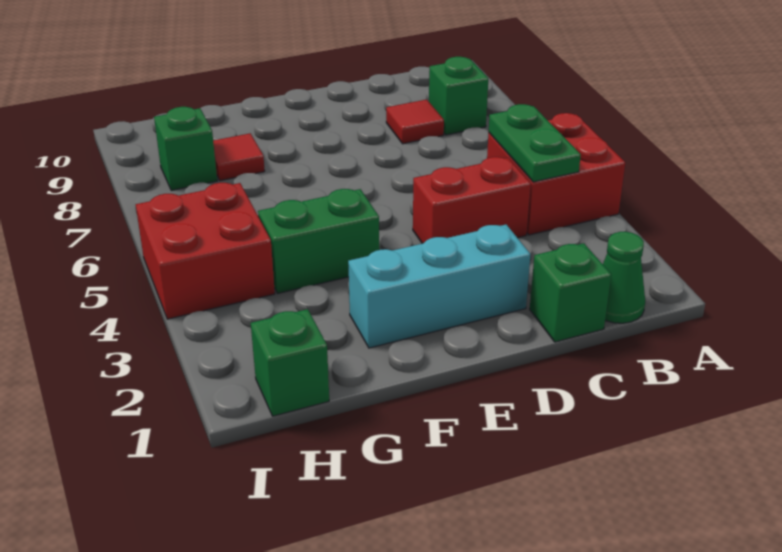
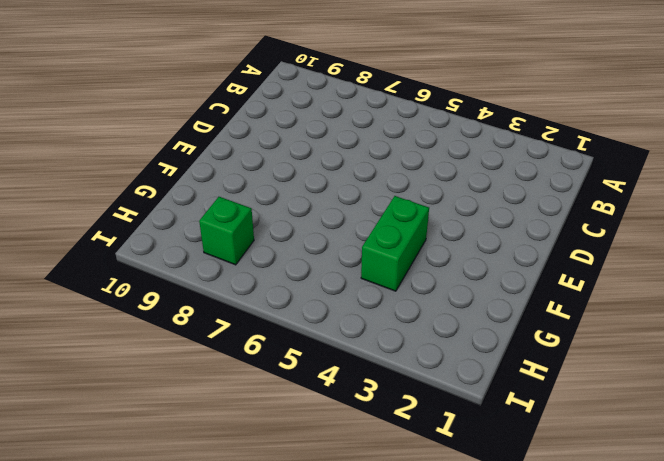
none -> red brick A4:B5 level 1
none -> green cone B1 level 1
none -> green brick B8 level 1

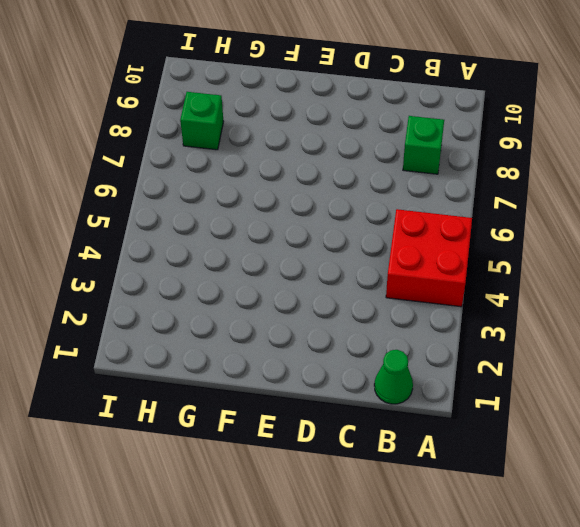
none -> green brick C1 level 1
none -> red brick C4:D4 level 1
none -> red tile C8 level 1

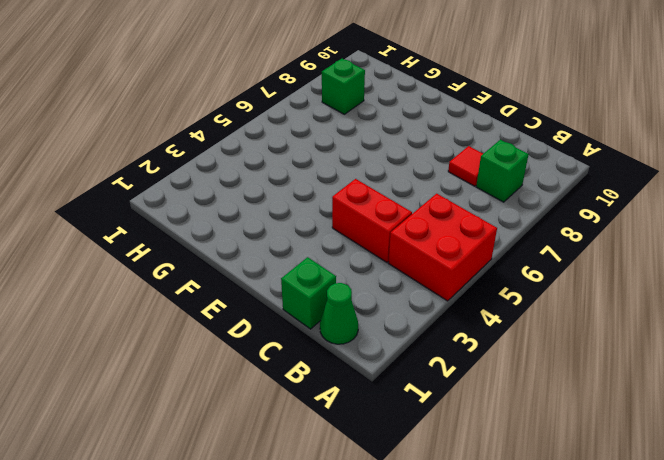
none -> cyan brick D2:F2 level 1
none -> green brick F4:G4 level 1
none -> red tile G8 level 1

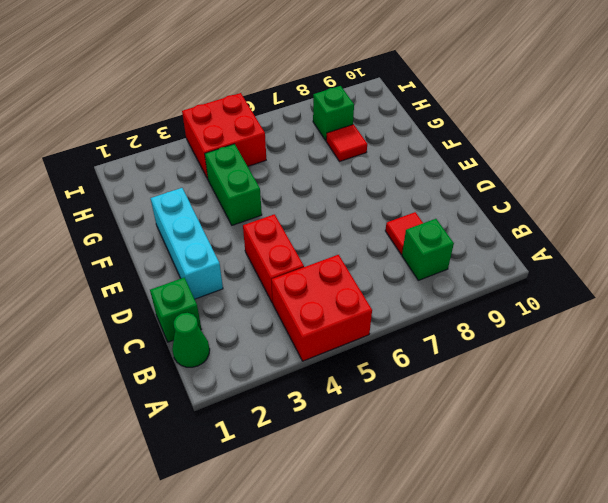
none -> green brick H1 level 1
none -> green plate B4:B5 level 2

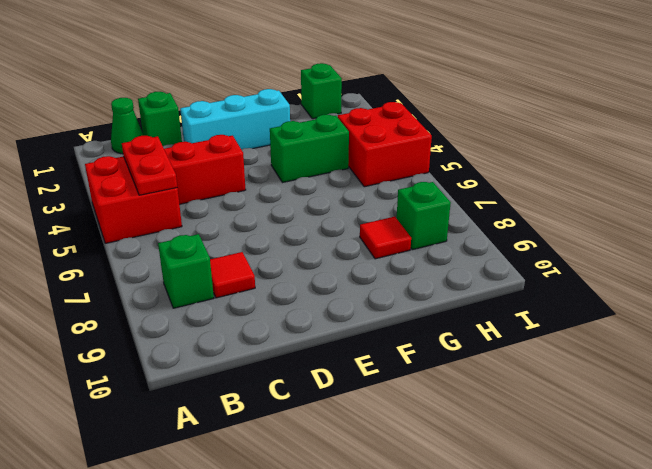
red plate B4:B5 level 2 -> green plate B4:B5 level 2

